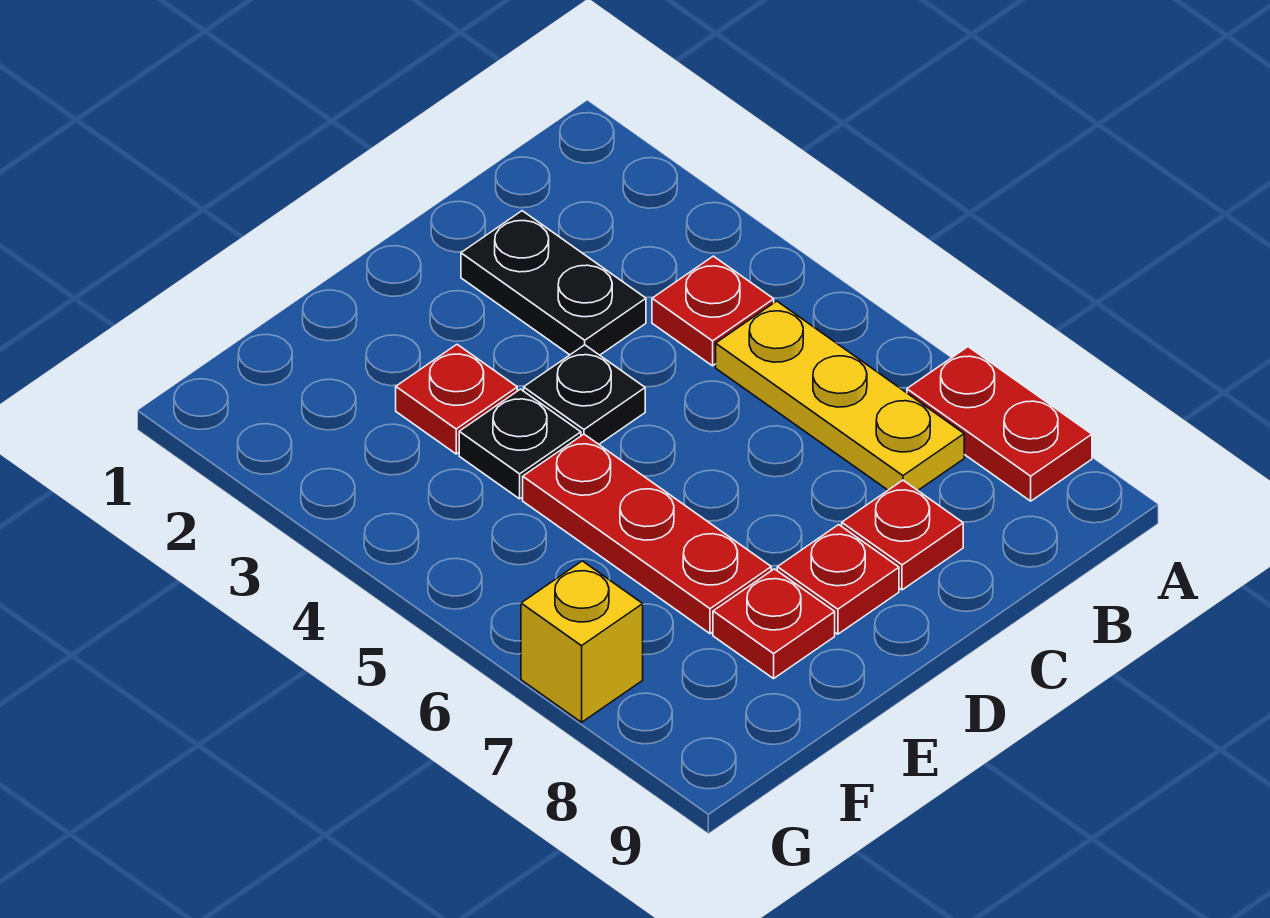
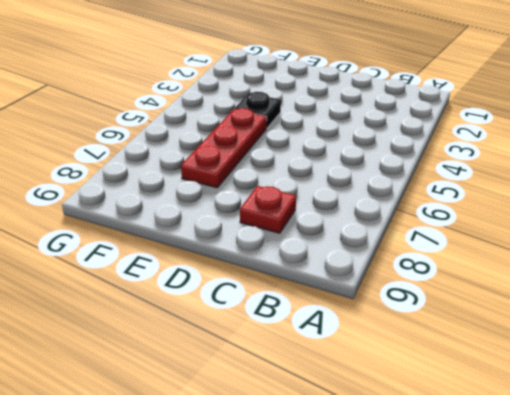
none -> red plate A7:A8 level 1
none -> red plate B4 level 1
none -> yellow plate B5:B7 level 1

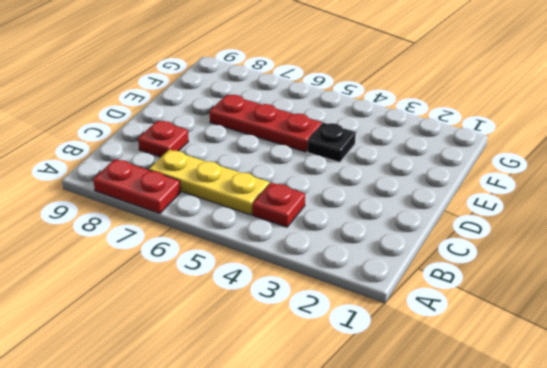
none -> black plate C2:C3 level 1
none -> black plate D4 level 1
none -> red plate D8 level 1

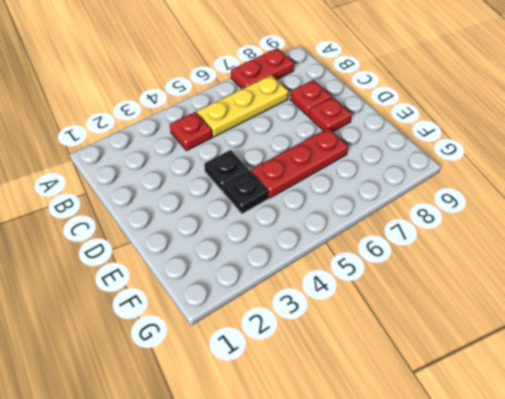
none -> black plate C2:C3 level 1
none -> red plate E3 level 1
none -> red plate E8 level 1

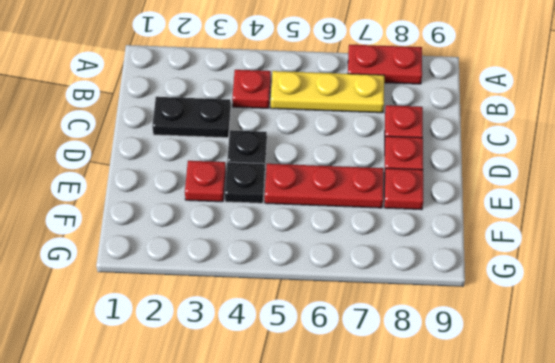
none -> yellow brick G7 level 1

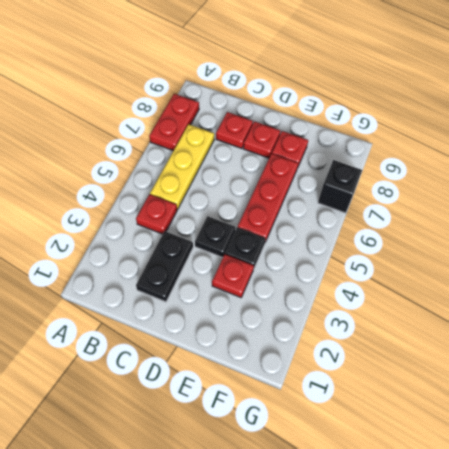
black brick G7 level 1 -> yellow brick G7 level 1

